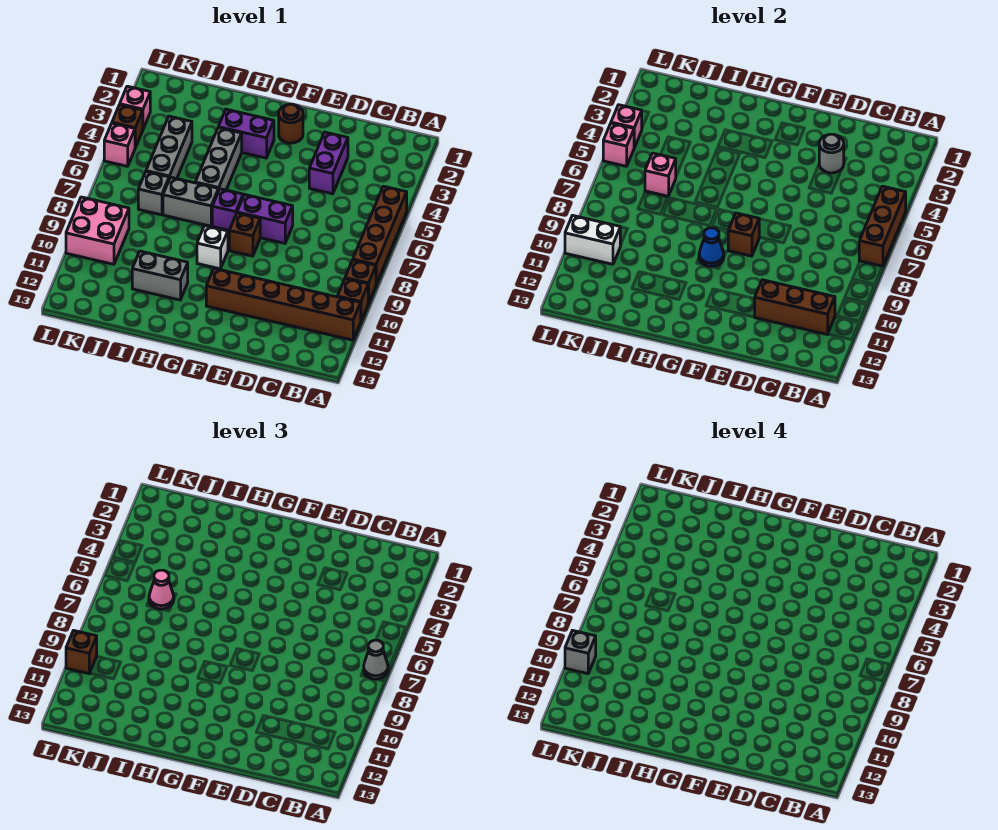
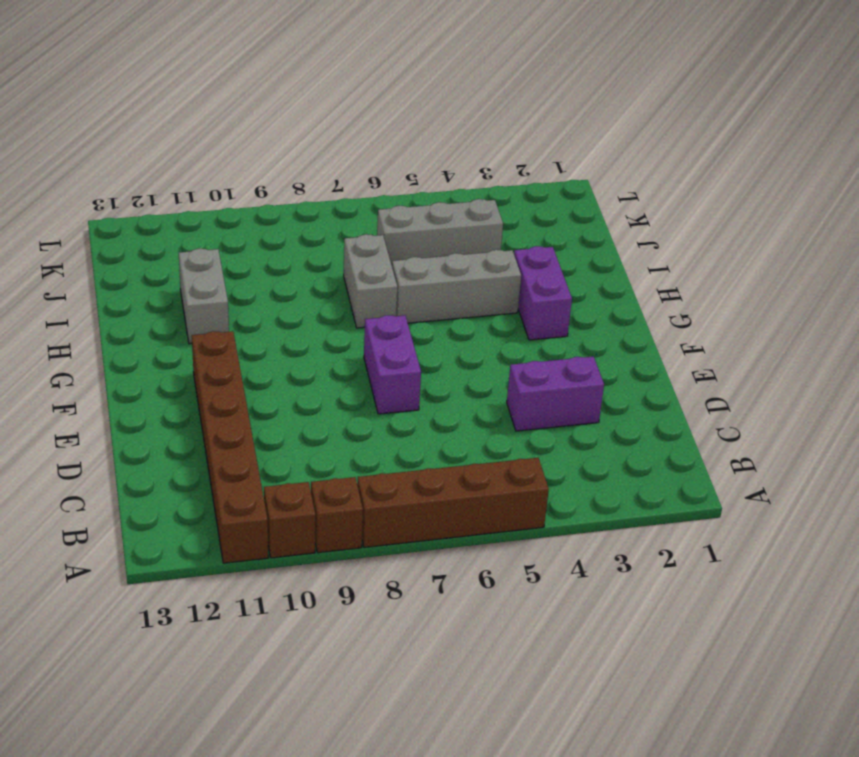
none -> brown round brick F2 level 1
none -> brown brick F8 level 1
none -> purple brick G7 level 1
none -> white brick G9 level 1

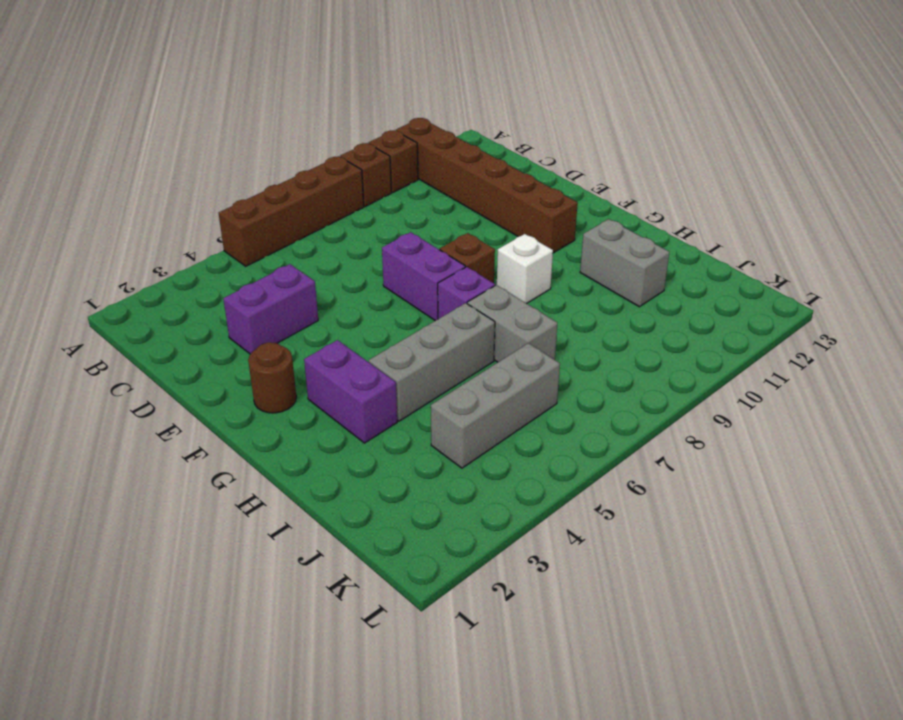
none -> grey brick J7 level 1
none -> pink brick K9:L10 level 1
none -> pink brick L3 level 1
none -> brown brick L4 level 1

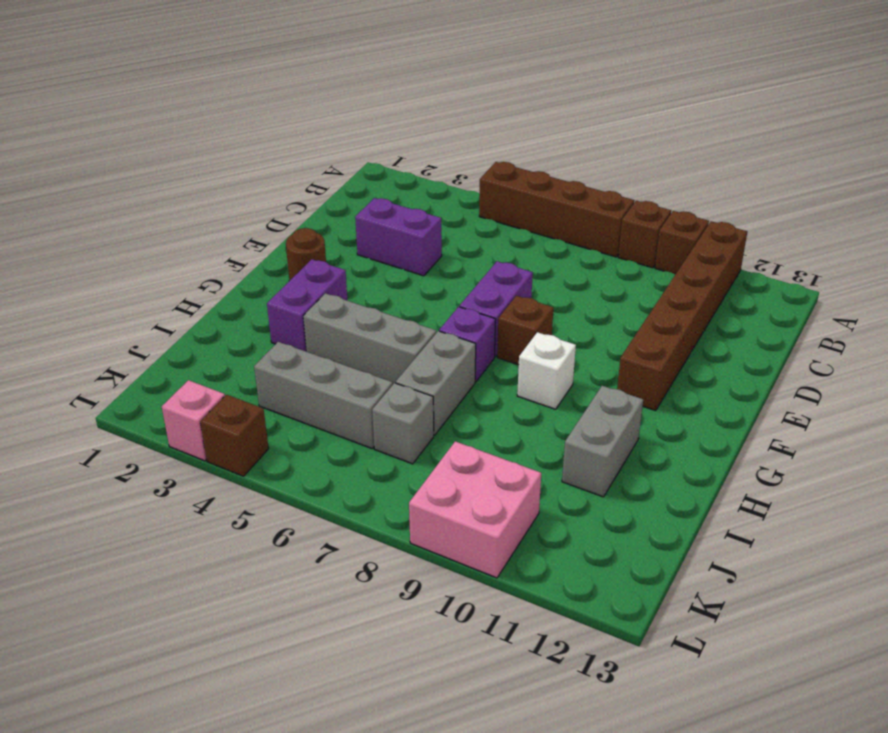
none -> pink brick L5 level 1
none -> brown brick A5:A7 level 2
none -> brown brick B11:D11 level 2
none -> grey round brick D3 level 2

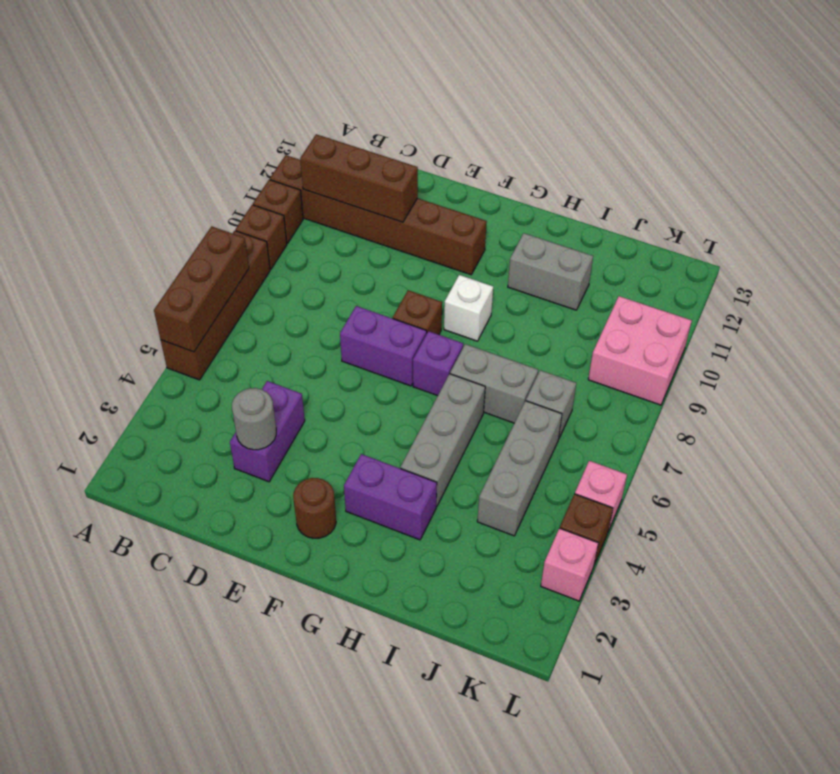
none -> brown brick F8 level 2
none -> blue cone G9 level 2
none -> pink brick J6 level 2
none -> white brick K10:L10 level 2

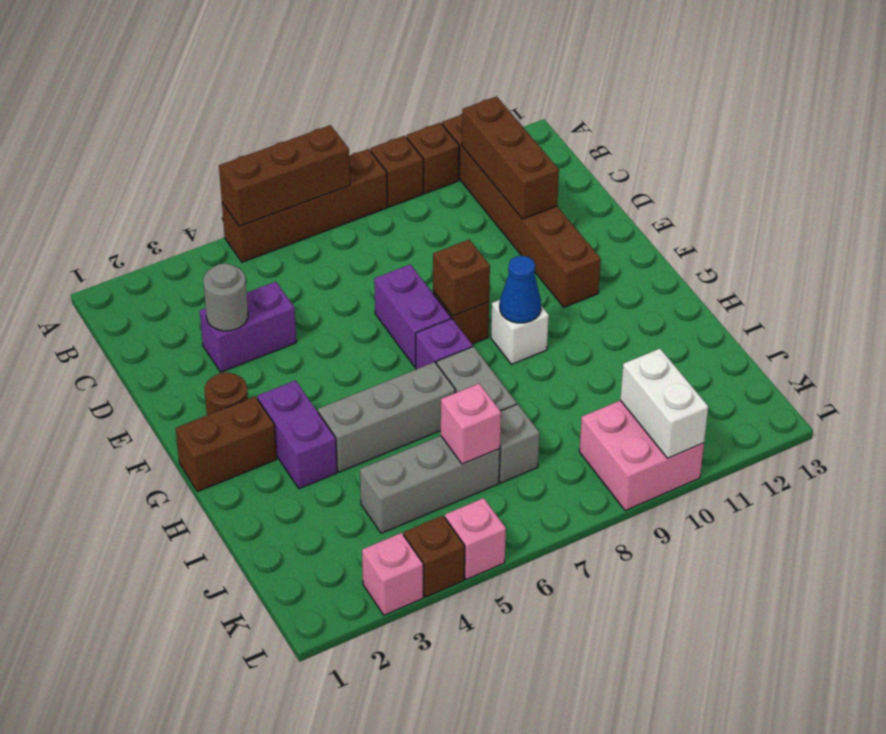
brown brick G1:G2 level 1 -> none
none -> grey brick H11:I11 level 1
none -> pink brick L4 level 2
none -> pink brick L5 level 2
none -> grey cone A7 level 3

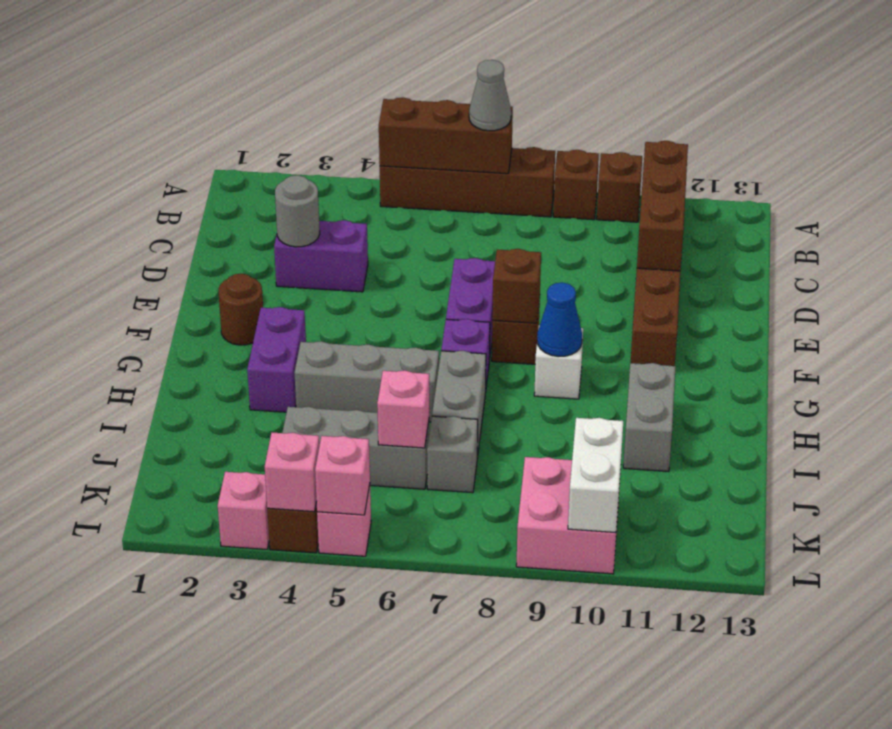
none -> pink cone J6 level 3
none -> brown brick L10 level 3
none -> grey brick L10 level 4

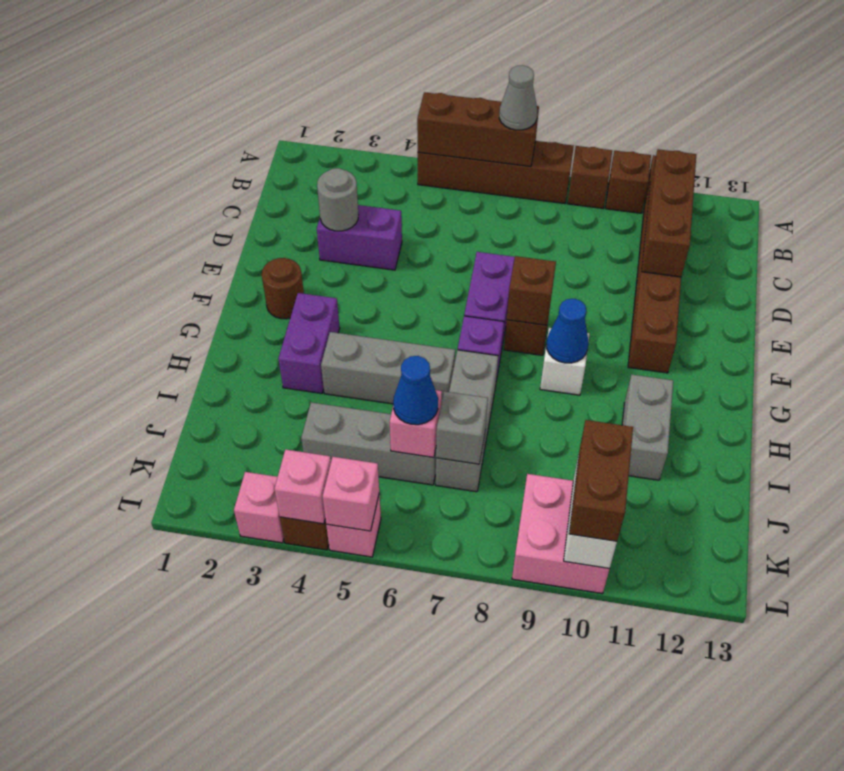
blue cone J6 level 3 -> pink cone J6 level 3
grey brick J7 level 2 -> grey brick L10 level 4
brown brick K10:L10 level 3 -> brown brick L10 level 3

